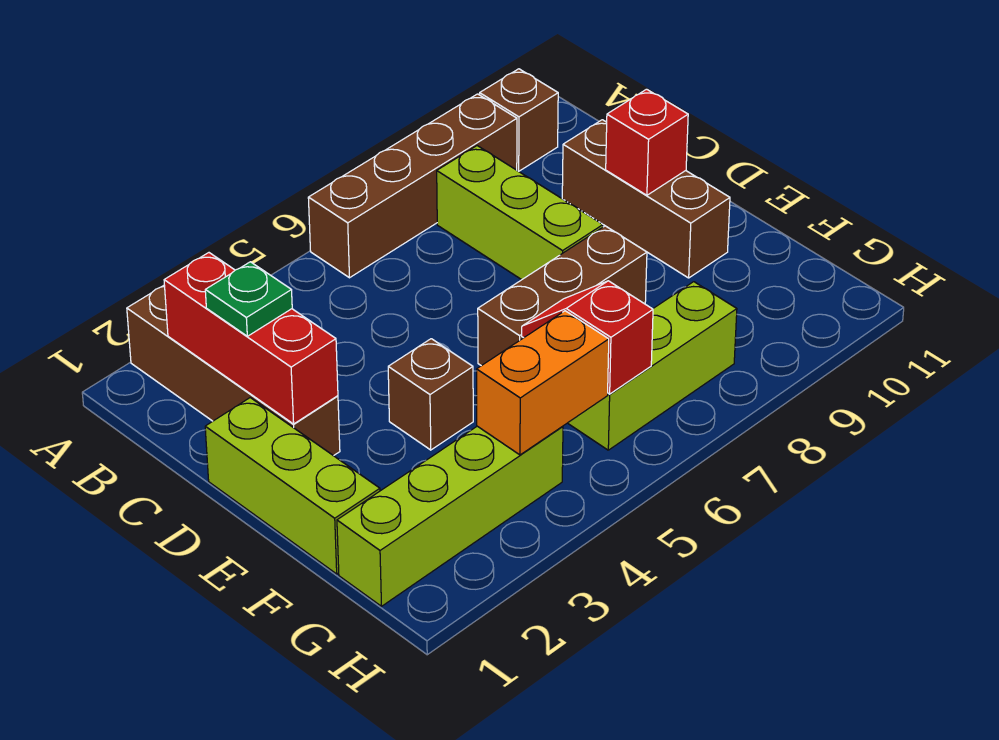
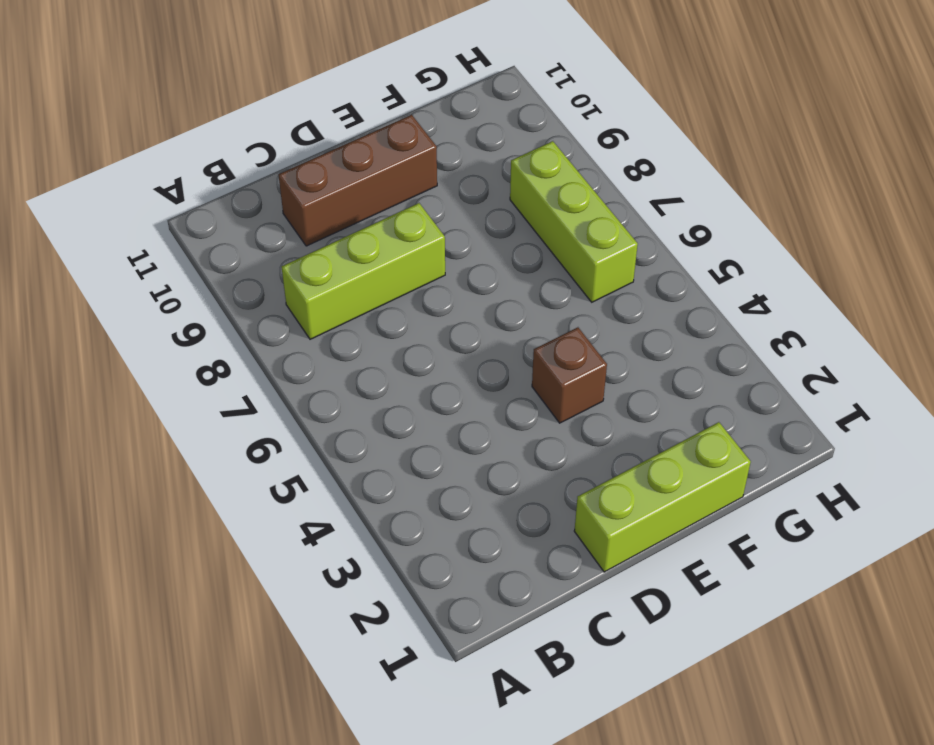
none -> brown brick A2:D2 level 1
none -> brown brick A6:A9 level 1
none -> brown brick A10 level 1

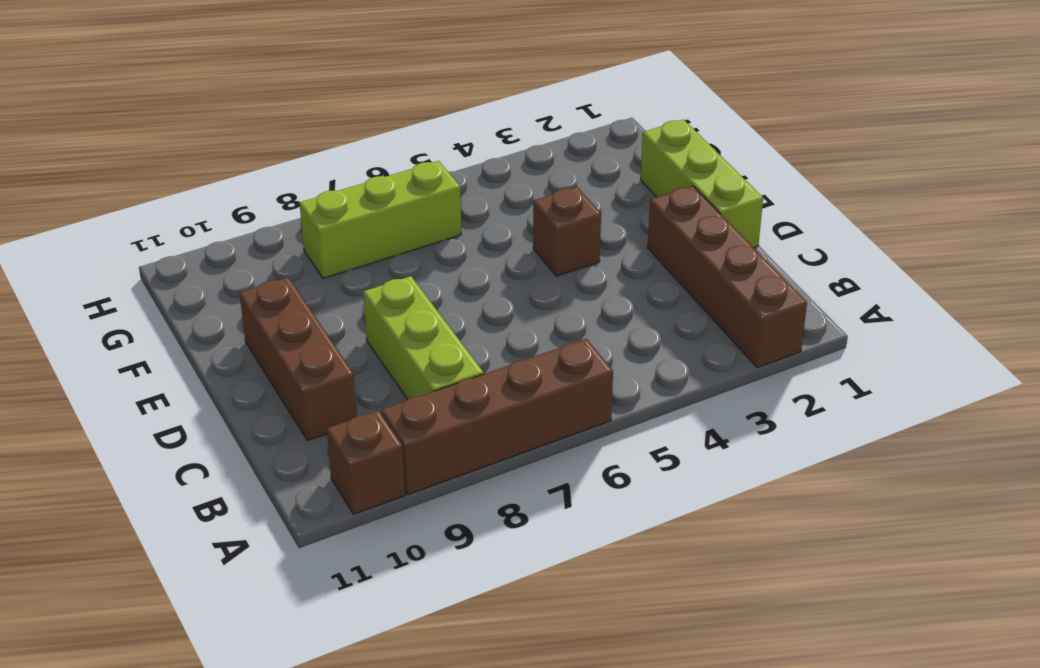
none -> brown brick E6:E8 level 1
none -> lime brick G1:G4 level 1
none -> red brick B2:D2 level 2

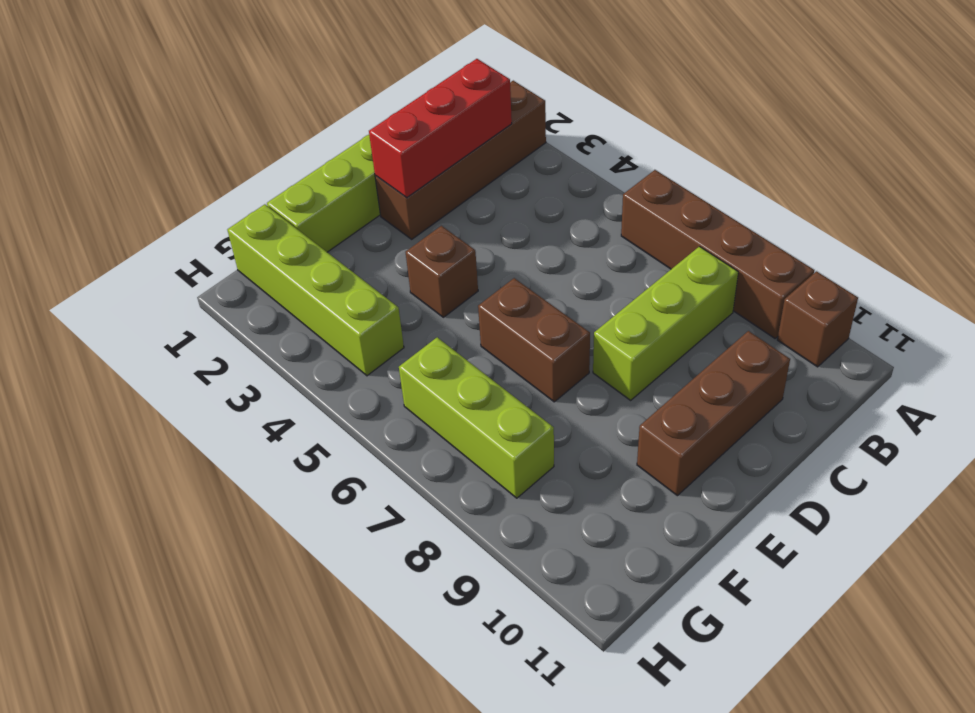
brown brick E6:E7 level 1 -> brown brick E6:E8 level 1
none -> red brick D10 level 2
none -> red slope F6:G6 level 2 top G
none -> orange brick G4:G5 level 2

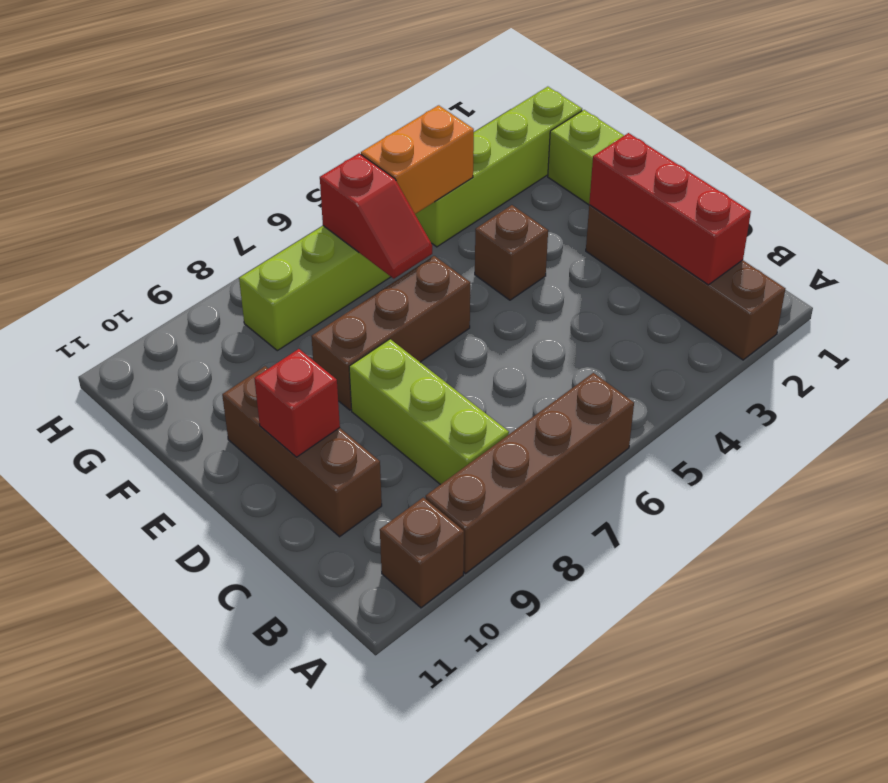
none -> green plate C2 level 3

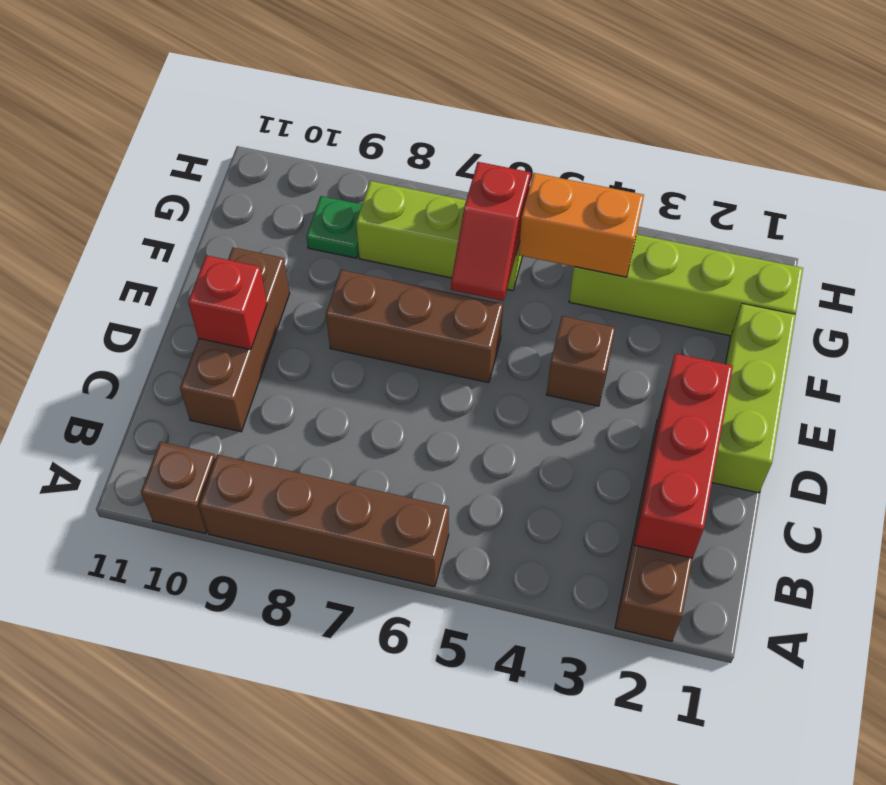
green plate G9 level 1 -> green plate C2 level 3
none -> lime brick B8:D8 level 1

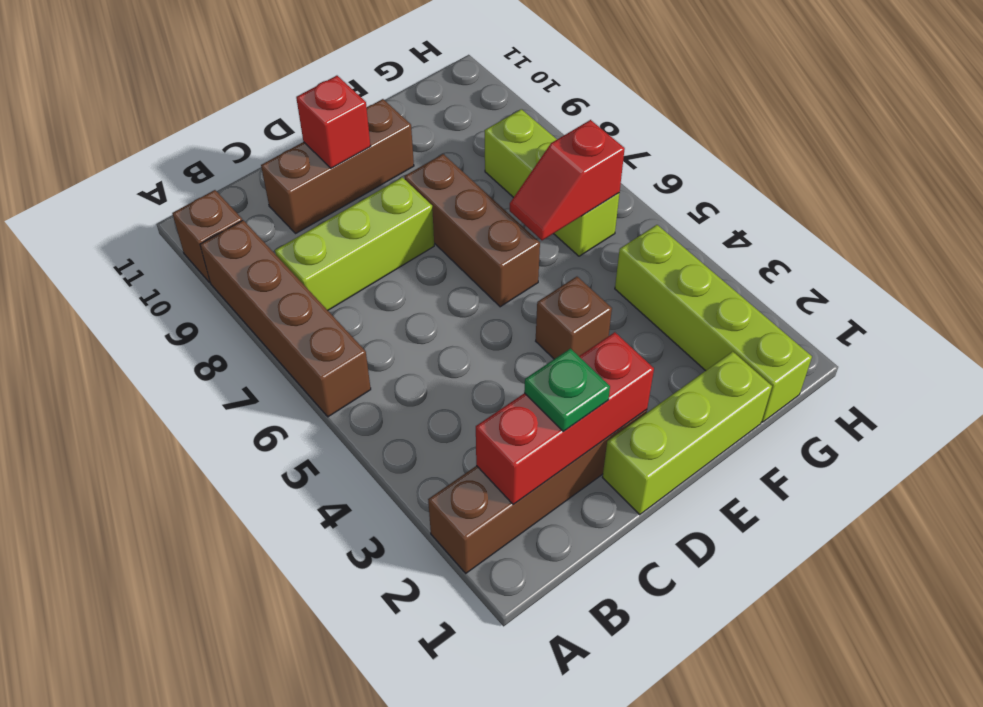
none -> orange brick G4:G5 level 2

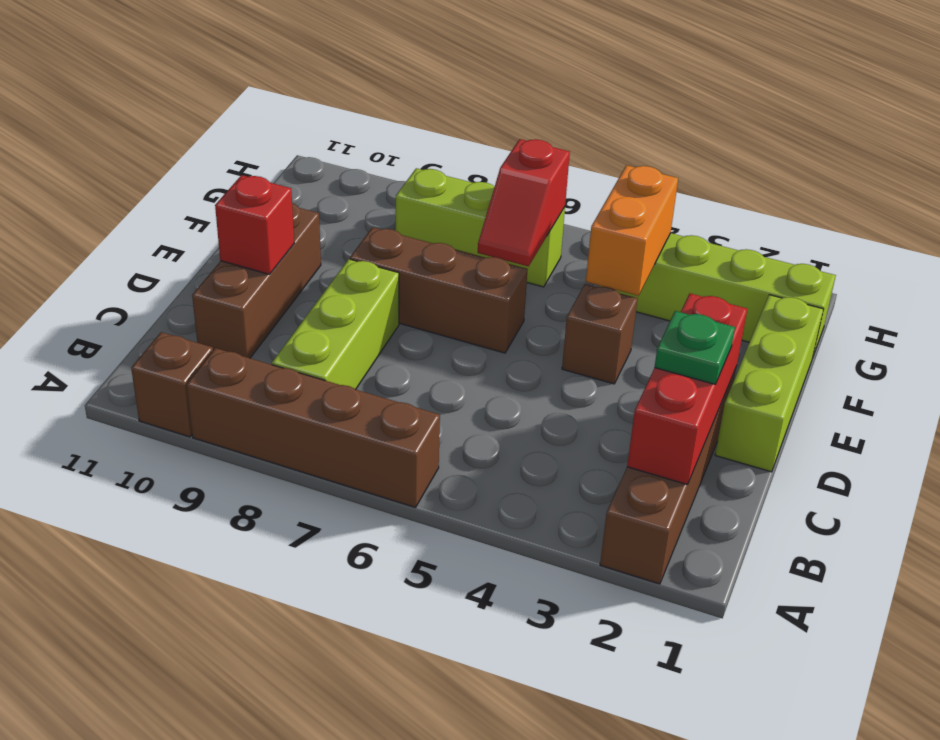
orange brick F4:G4 level 2 -> orange brick G4:G5 level 2

